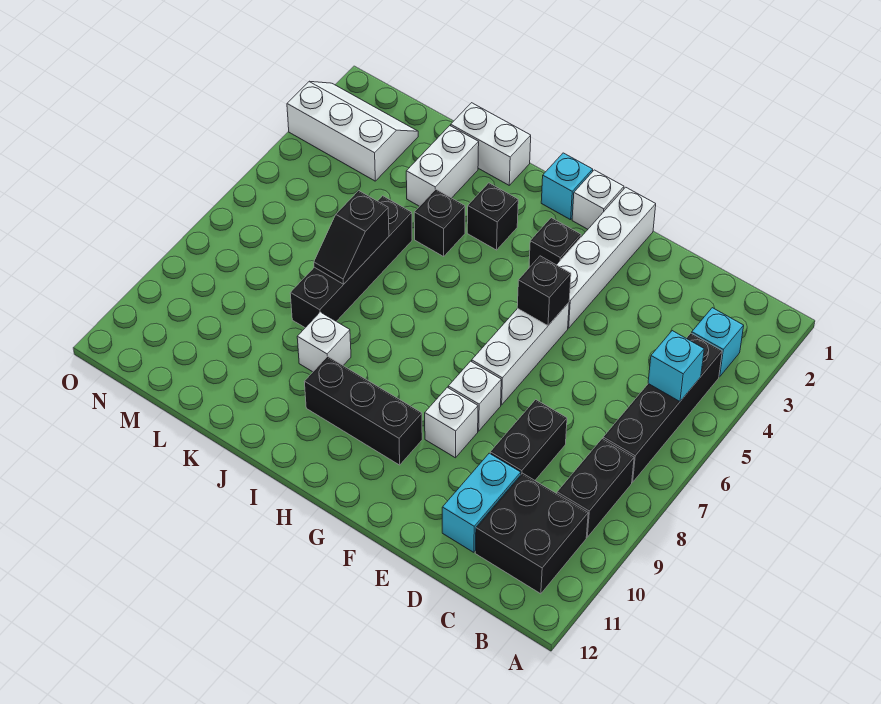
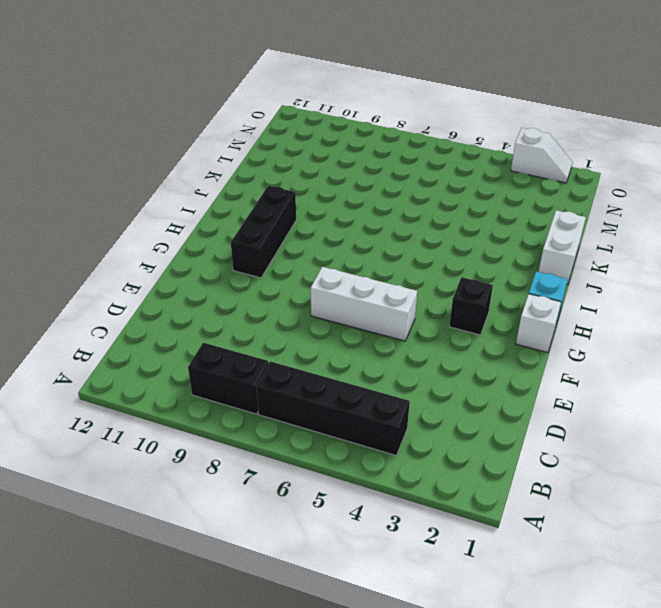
white slope O2:O3 level 1 top 3 -> white slope M2:O3 level 1 top 3
none -> cyan brick B3 level 1
none -> black brick B10:C11 level 1
none -> black brick D8:D9 level 1

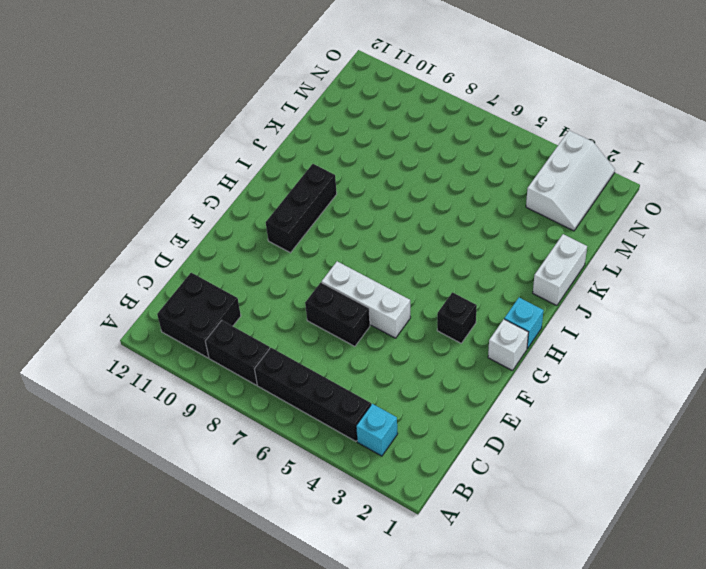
black brick E6:E7 level 1 -> black brick D8:D9 level 1
none -> cyan brick D10:D11 level 1
none -> white brick F1:F4 level 1
none -> white brick F8 level 1

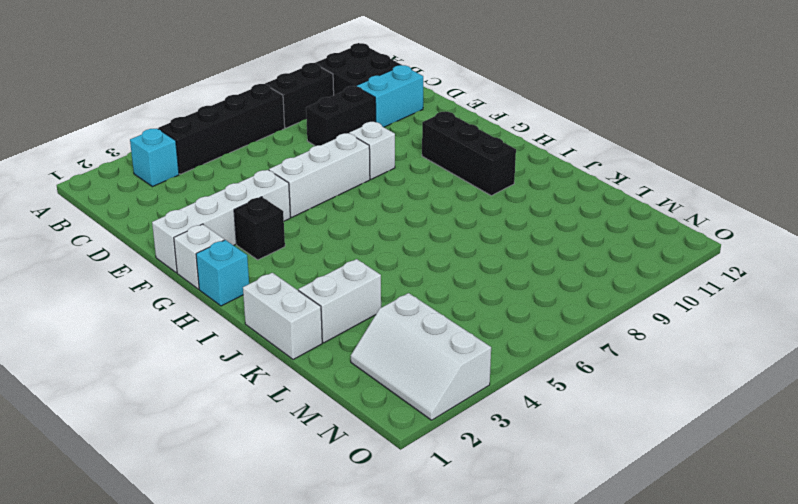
none -> white brick F9 level 1
none -> black brick I3 level 1
none -> black brick J4 level 1

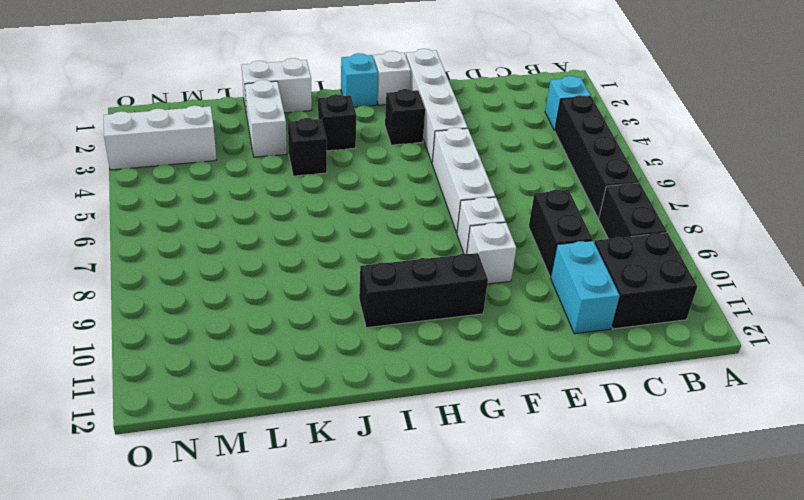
none -> white brick J9 level 1
none -> black brick K5:K8 level 1
none -> cyan brick B5 level 2

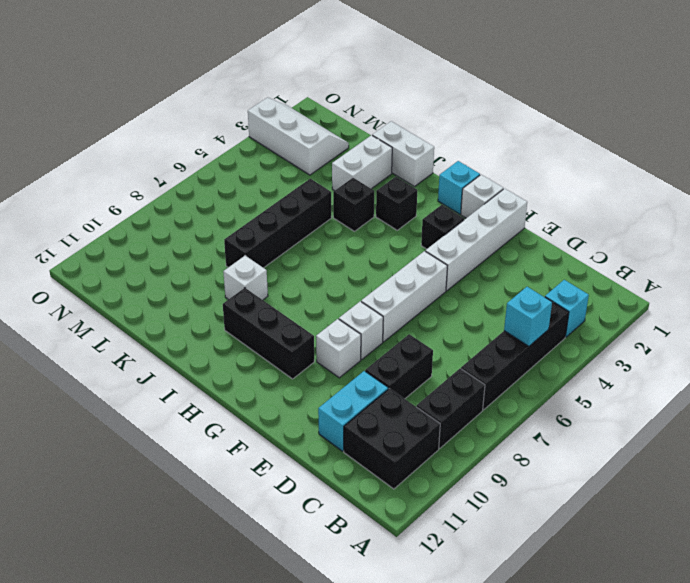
none -> black brick F5 level 2
none -> black slope K6:K7 level 2 top 6

